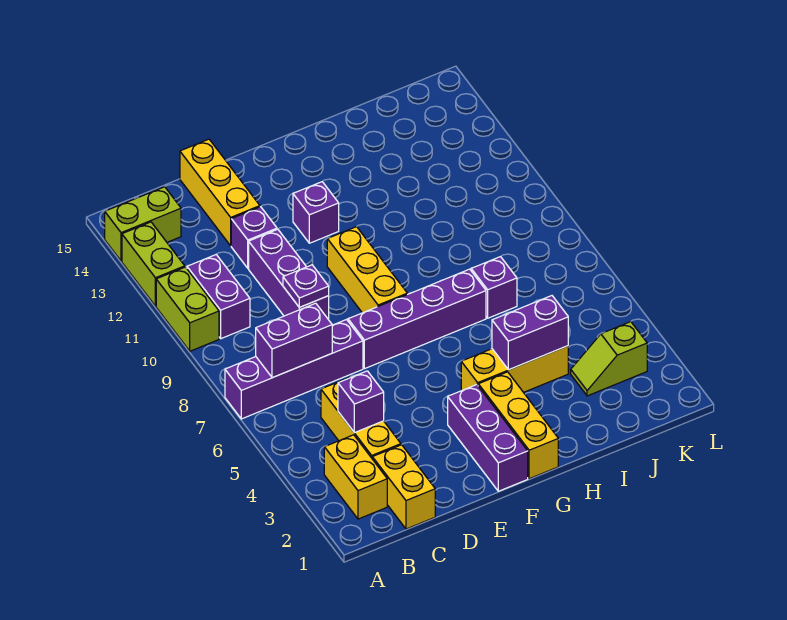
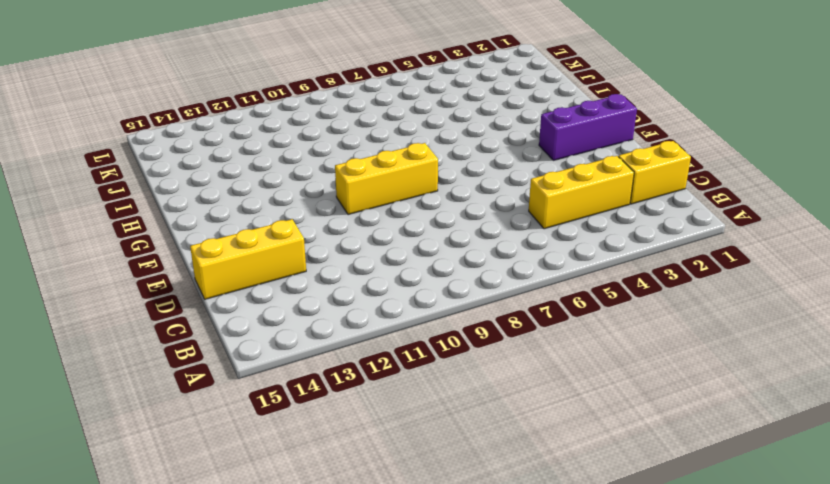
none -> purple brick A7:D7 level 1
none -> lime brick A10:A11 level 1
none -> lime brick A12:A13 level 1

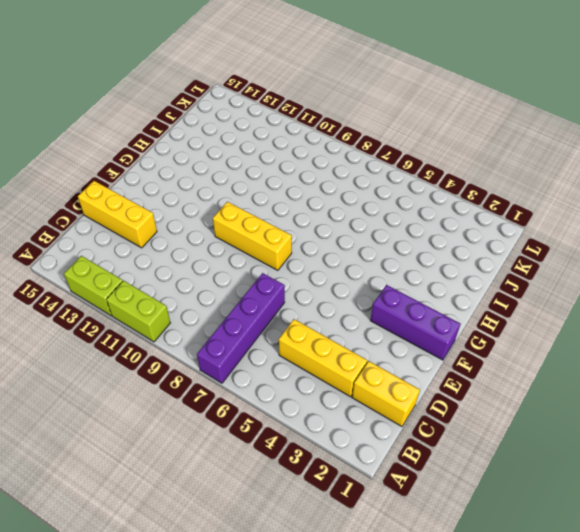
none -> lime brick A14:B14 level 1
none -> yellow brick B2:B3 level 1
none -> purple brick B10:B11 level 1

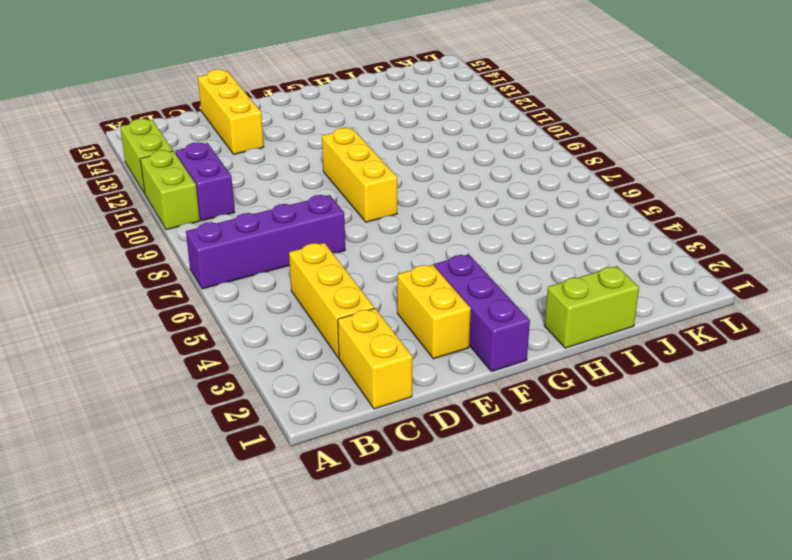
yellow brick E2:E3 level 1 -> yellow brick B2:B3 level 1
lime brick H1:I1 level 1 -> lime brick A14:B14 level 1
none -> purple brick D9:D11 level 1
none -> purple brick D12 level 1
none -> purple brick E7:H7 level 1

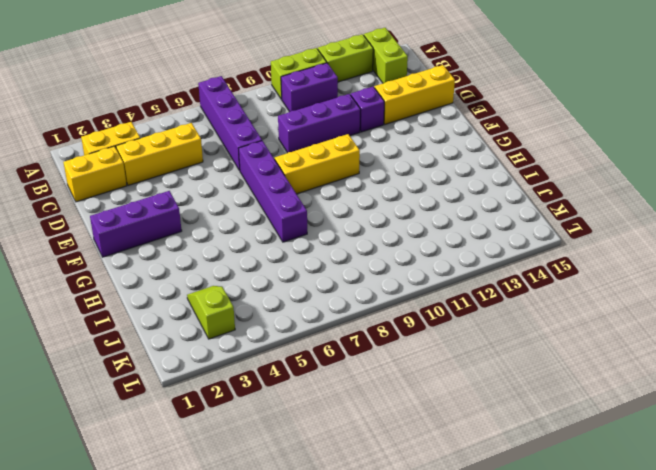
none -> purple brick F12 level 1
none -> yellow brick G1:G3 level 1
none -> yellow brick G4:I4 level 1

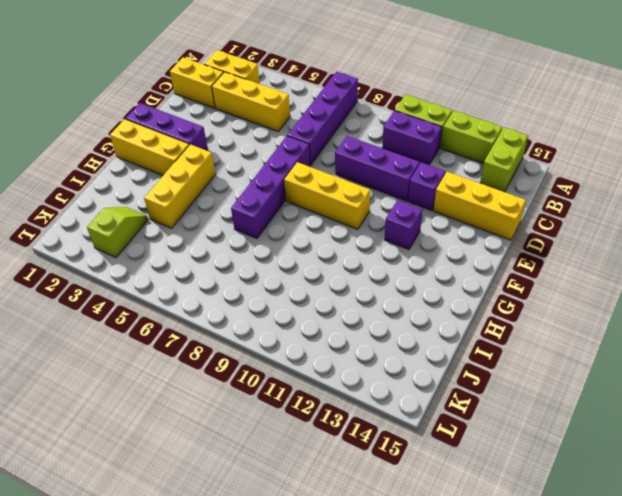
none -> purple brick I7 level 1
none -> purple brick B7:C7 level 2
none -> purple brick C4 level 2

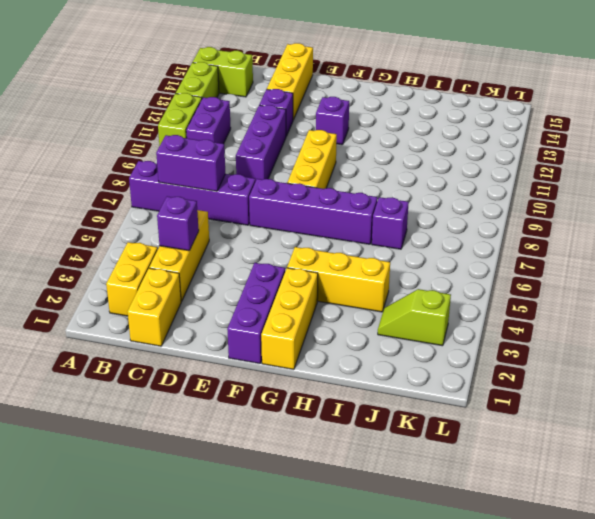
none -> purple plate D9 level 2
none -> purple brick H4:I4 level 2

